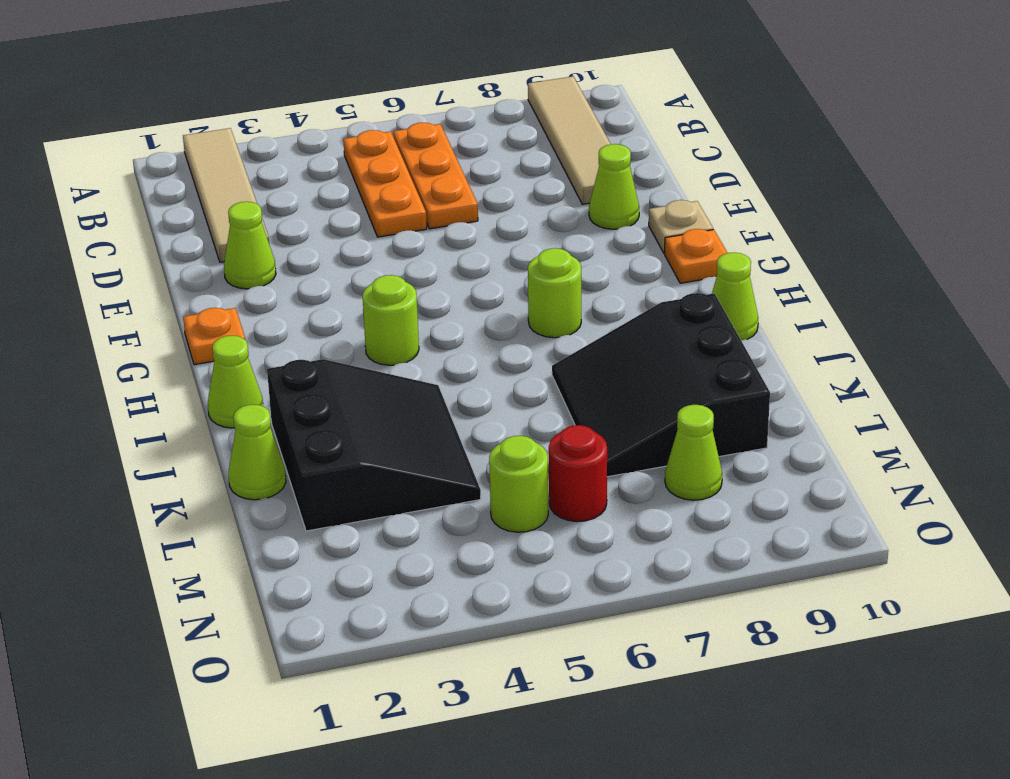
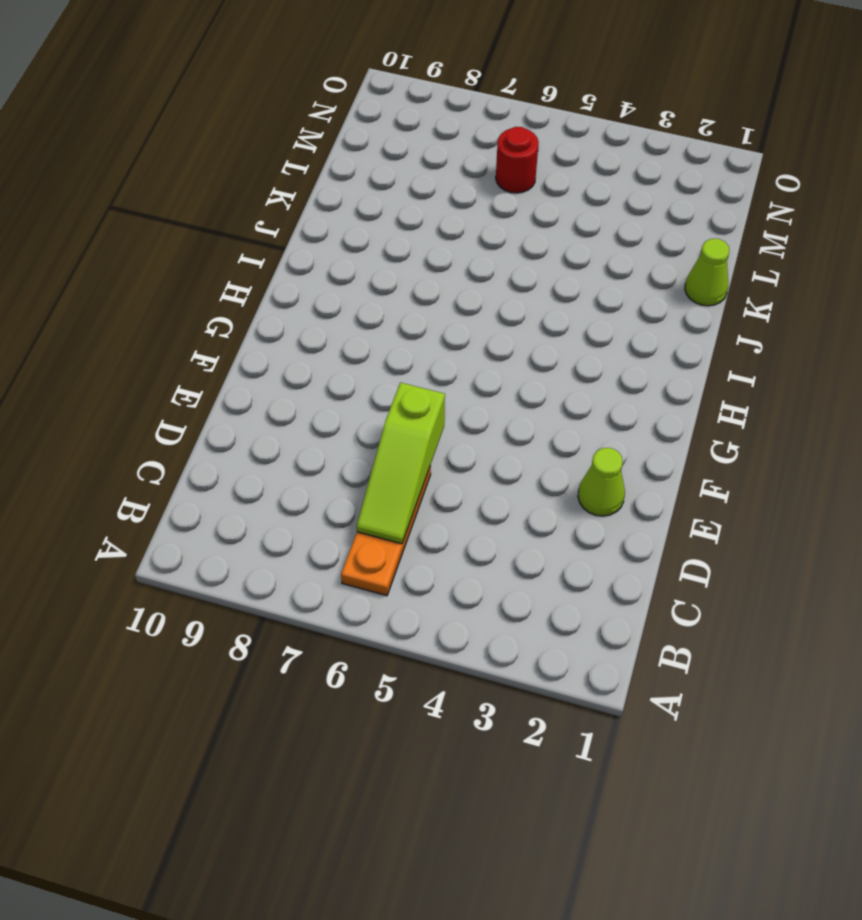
lime slope C6:E6 level 2 top E -> none
none -> tan tile A2:D2 level 1
none -> tan tile A9:D9 level 1
none -> orange plate B5:D5 level 1

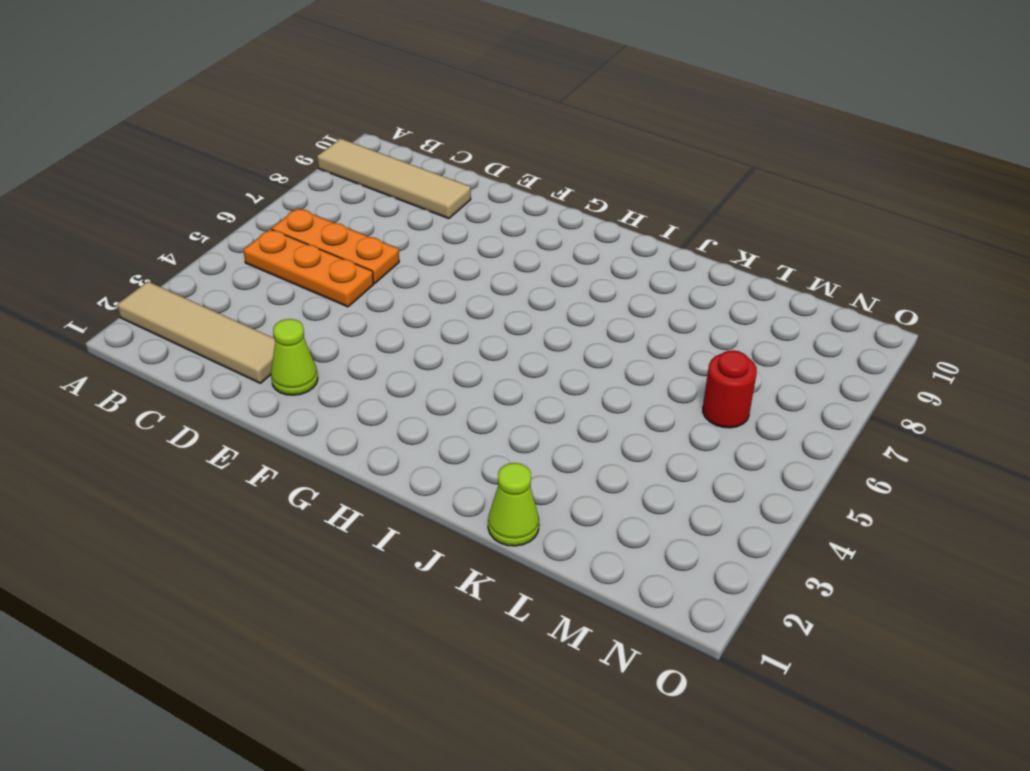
none -> lime cone E9 level 1
none -> tan plate F10 level 1
none -> orange plate G1 level 1

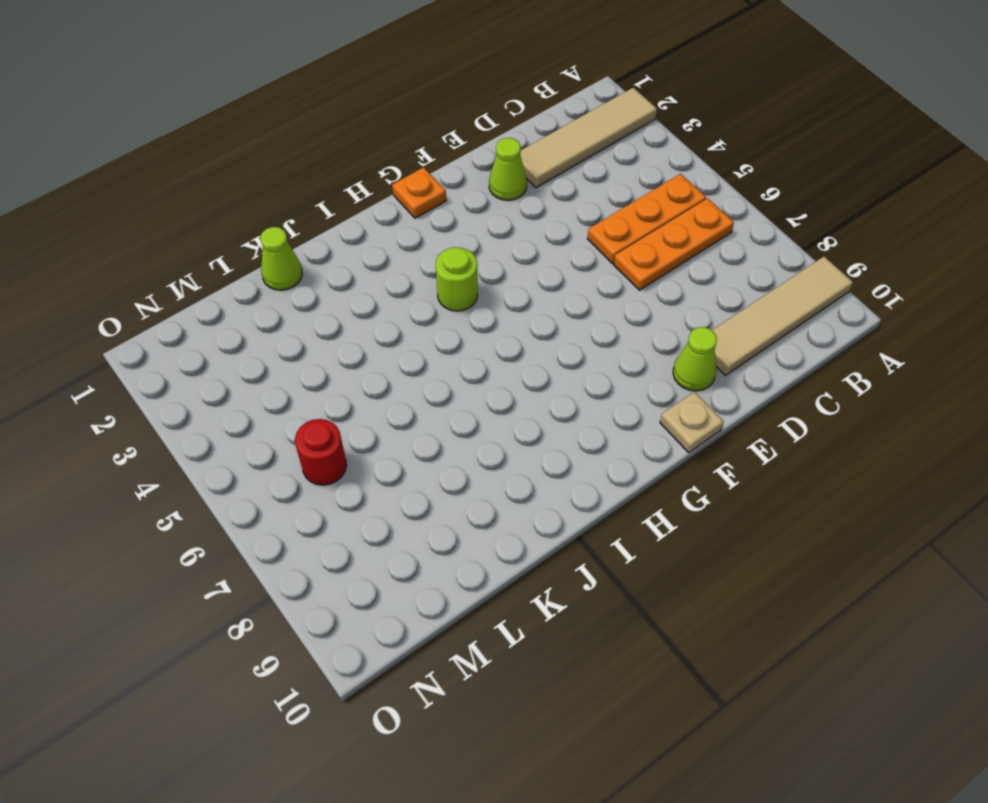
none -> orange plate G10 level 1
none -> lime round brick H7 level 1
none -> lime cone I1 level 1

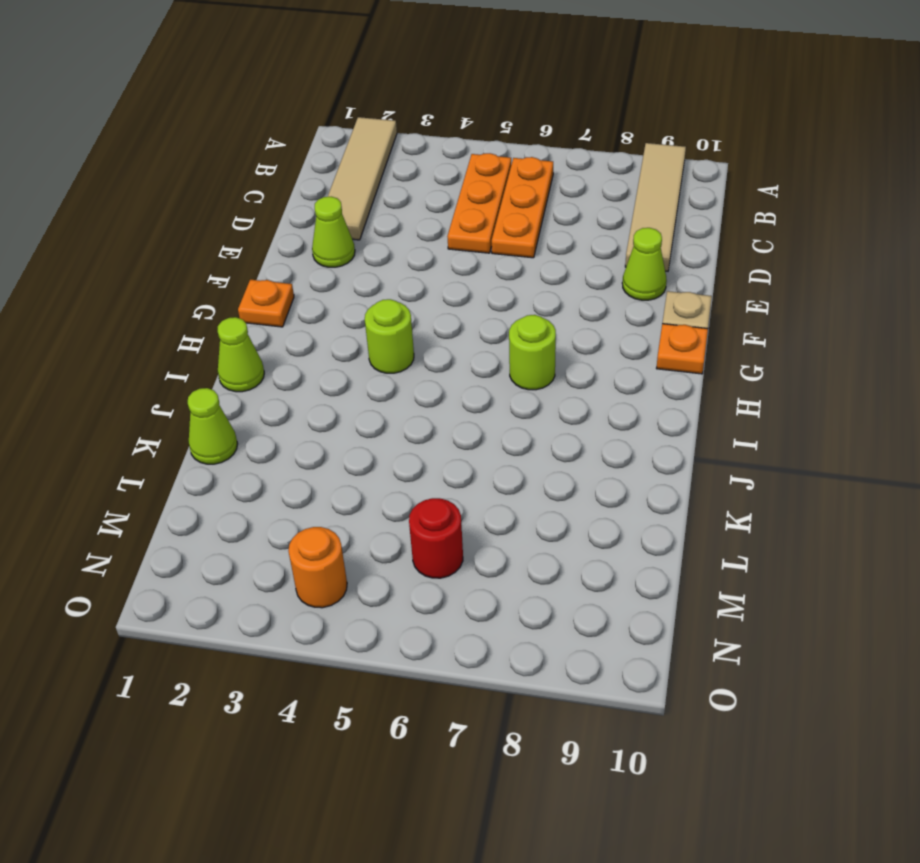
orange round brick N4 level 1 -> none
none -> lime cone I10 level 1
none -> black slope J2:L4 level 1 top 2
none -> black slope J7:L9 level 1 top 9

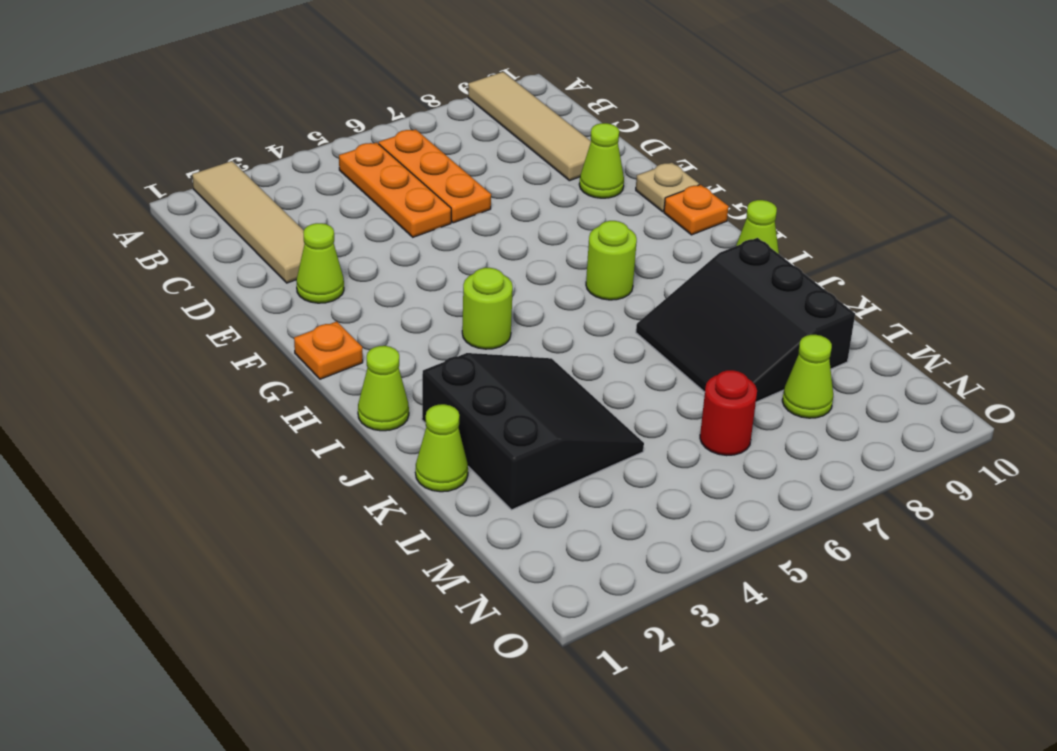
none -> lime round brick M5 level 1

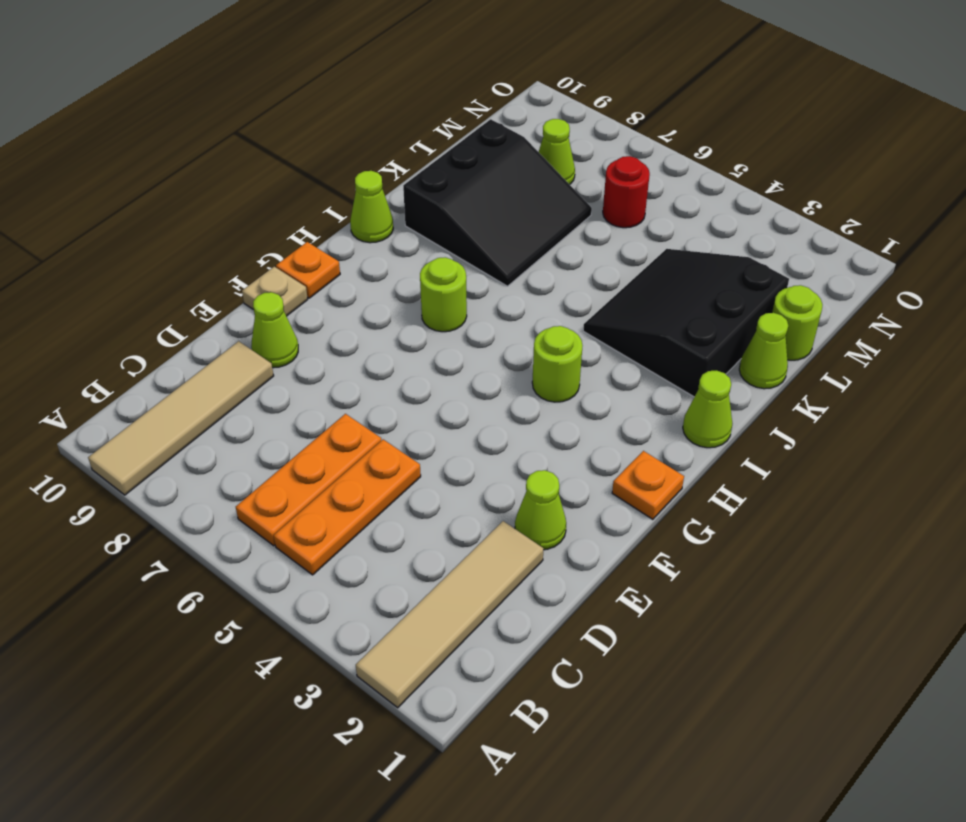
lime round brick L1 level 1 -> lime round brick M5 level 1

